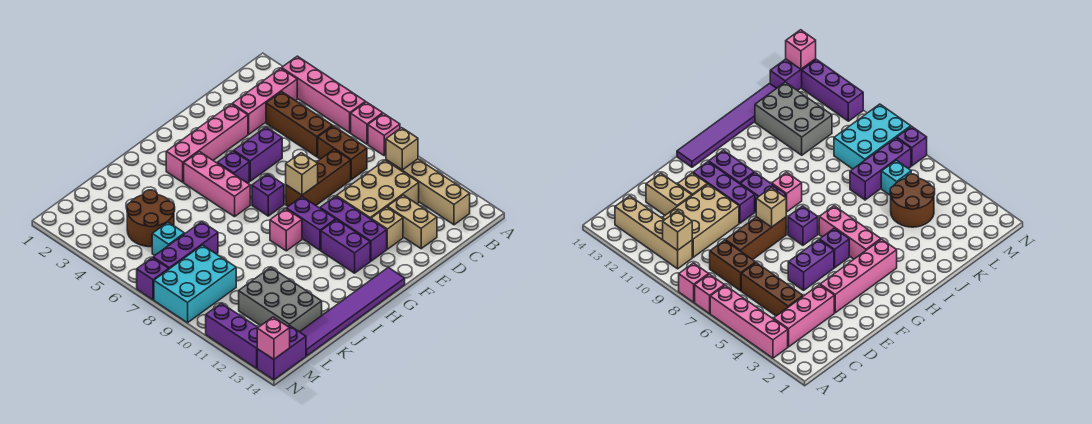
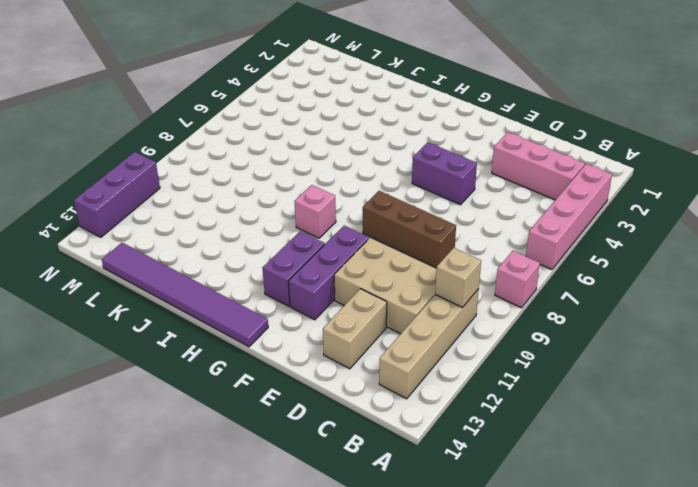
none -> pink brick A7 level 1
none -> brown brick C4:C6 level 1
none -> brown brick C7:C8 level 1
none -> pink brick E3:H3 level 1

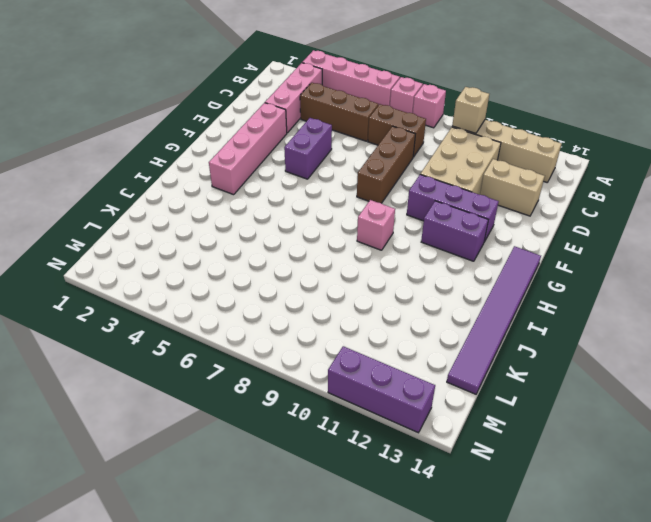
none -> tan brick E12 level 1
none -> purple brick G5 level 1
none -> purple brick G7 level 1
none -> purple brick G9:G10 level 1

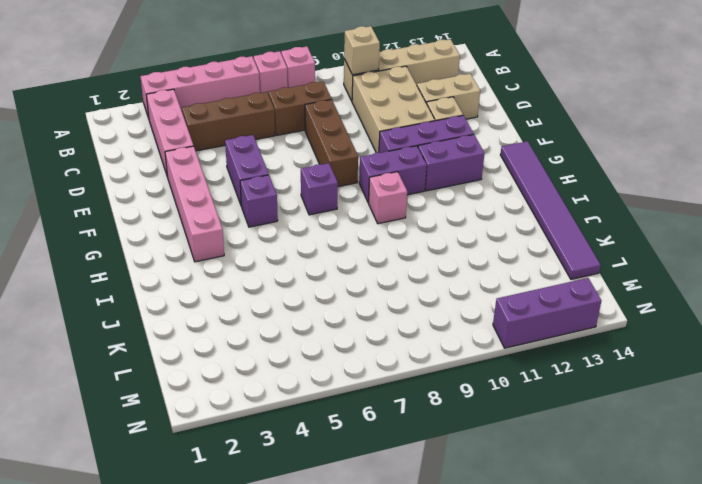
none -> pink brick H4:H6 level 1
none -> brown round brick K4:L5 level 1
none -> purple brick K7:M7 level 1
none -> grey brick K11:L13 level 1

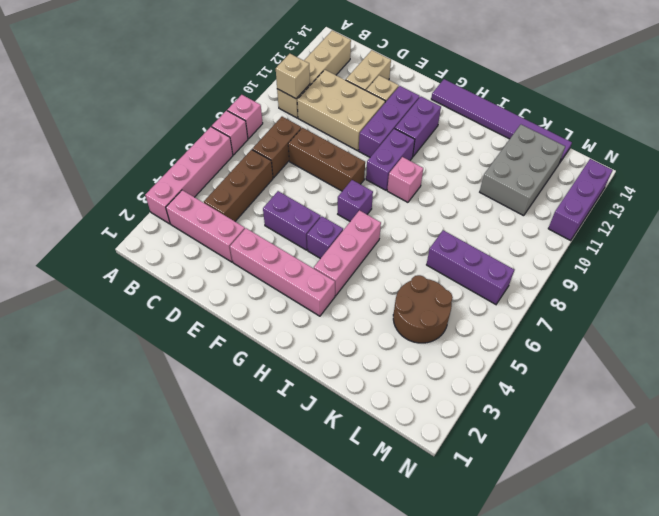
none -> cyan brick L6 level 1
none -> cyan brick L8:N9 level 1
none -> purple brick M14:N14 level 1
none -> purple brick N7 level 1

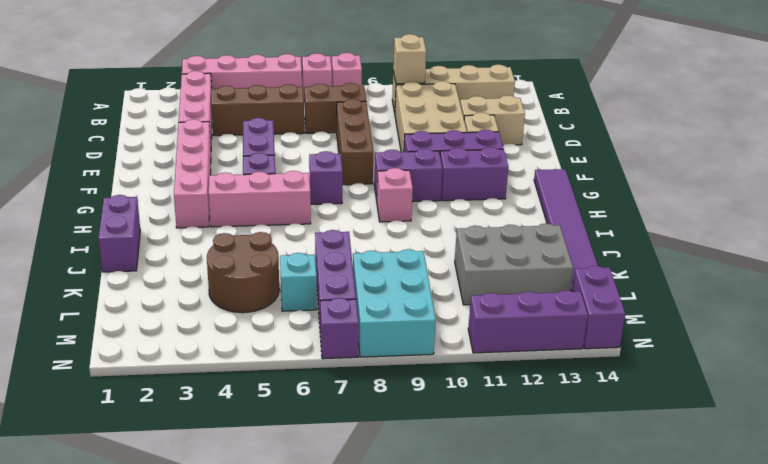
purple brick I1:J1 level 1 -> none
none -> tan brick F8 level 2
none -> pink brick N14 level 2

